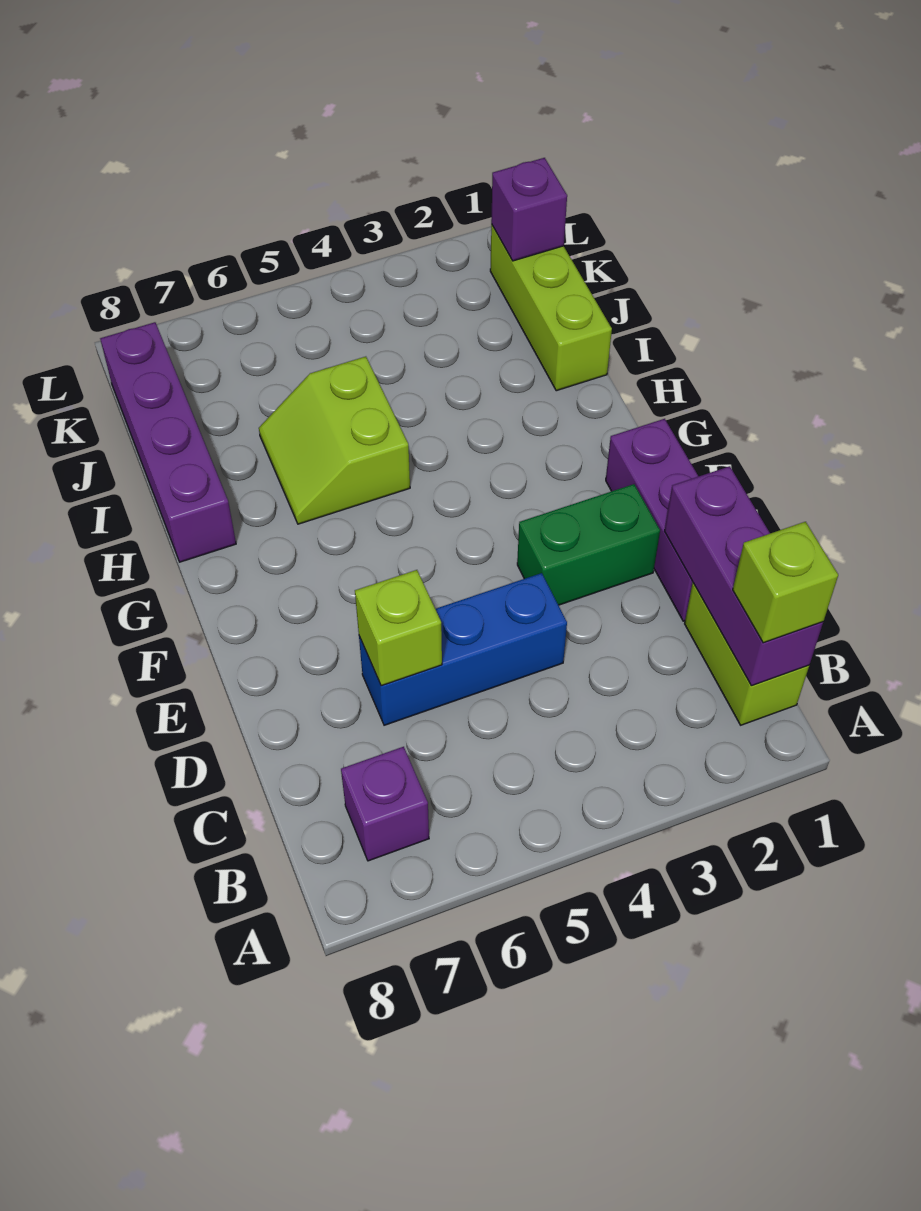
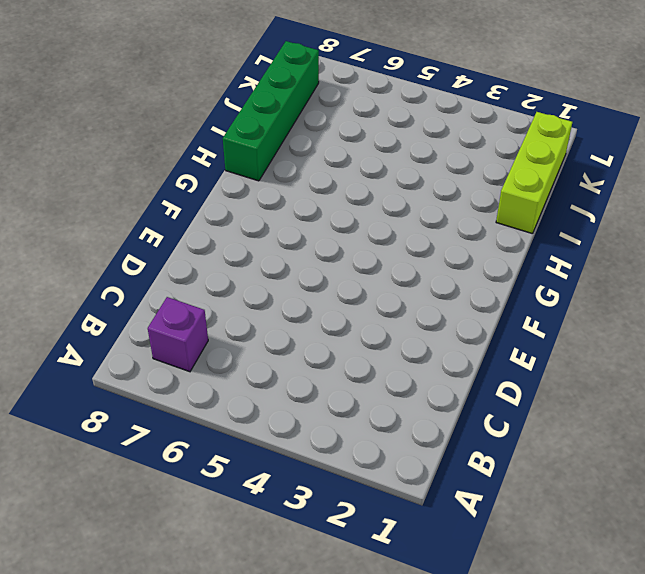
green brick H8:K8 level 1 -> purple brick H8:K8 level 1
none -> lime brick B1:C1 level 1
none -> purple brick D1:F1 level 1
none -> blue brick D4:D6 level 1

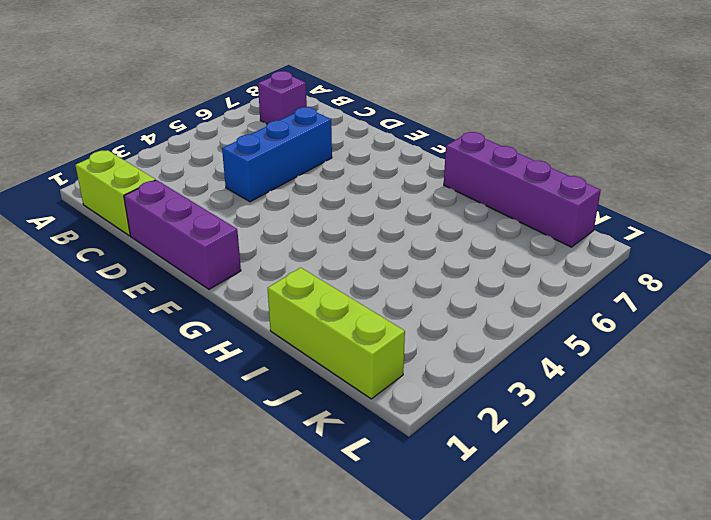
none -> green brick E2:E3 level 1
none -> lime slope H5:I6 level 1 top 5
none -> purple brick B1:D1 level 2

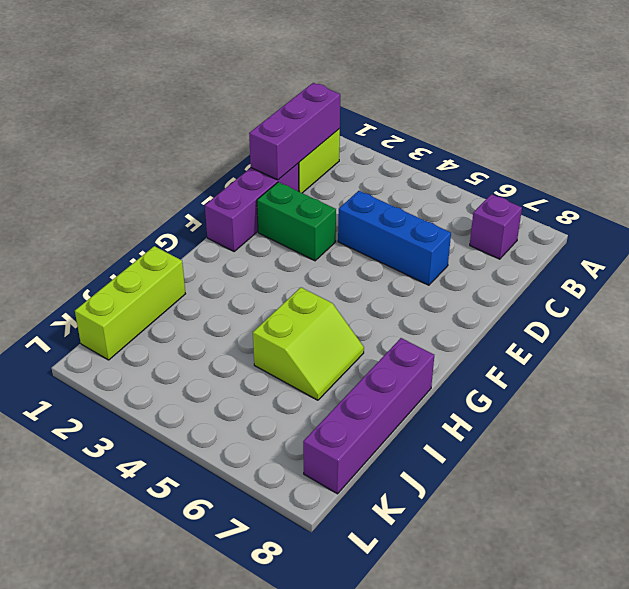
none -> lime brick D6 level 2
none -> purple brick K1 level 2
none -> lime brick B1 level 3

